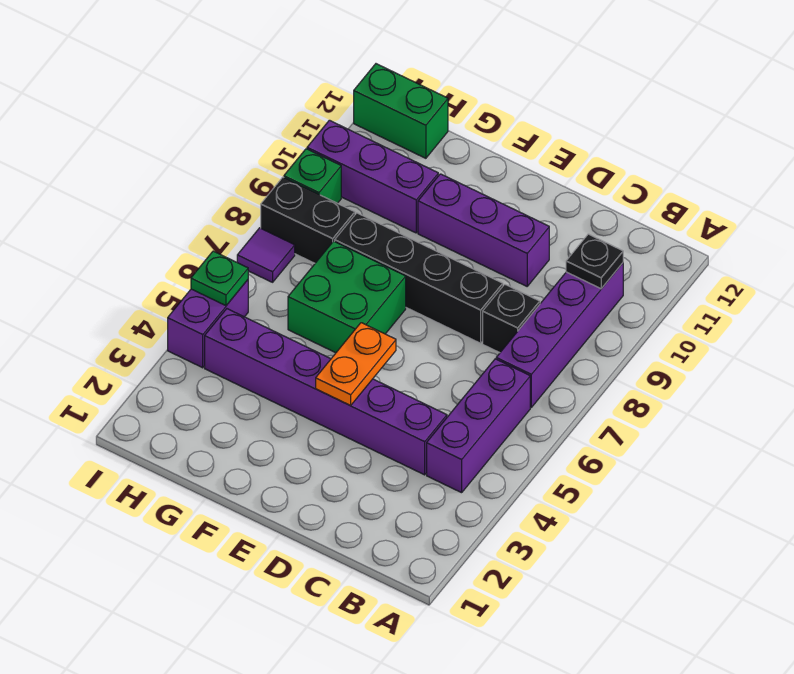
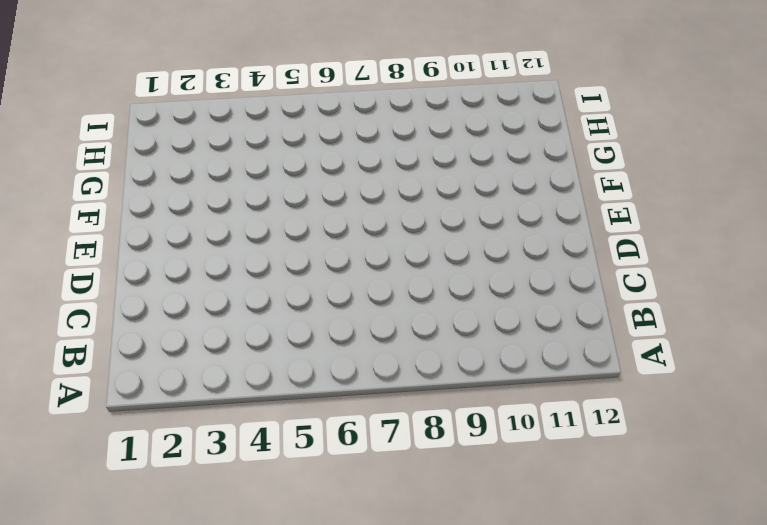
none -> purple brick B4:B6 level 1
none -> purple brick B7:B10 level 1
none -> purple brick C4:H4 level 1

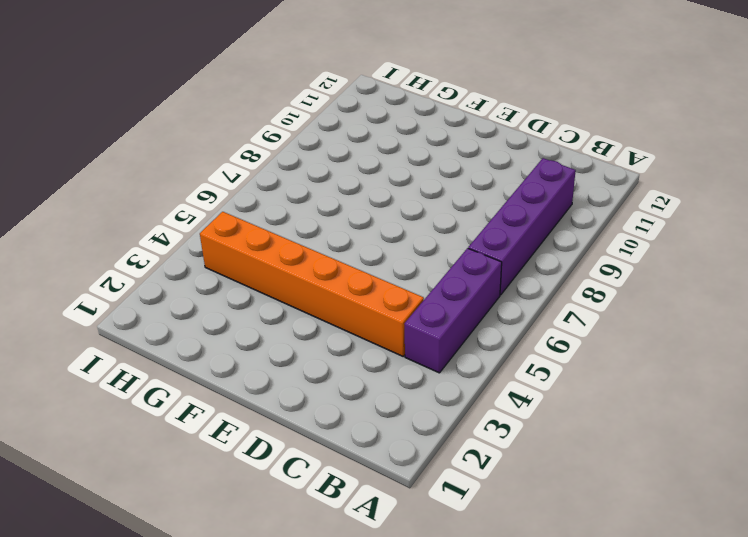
orange brick C4:H4 level 1 -> purple brick C4:H4 level 1
none -> black brick C8 level 1
none -> black brick D8:G8 level 1
none -> purple brick D10:F10 level 1

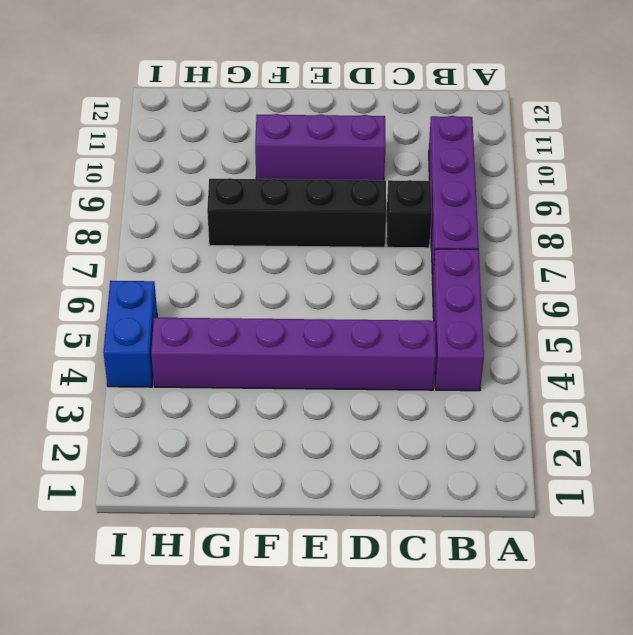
blue brick I4:I5 level 1 -> purple brick I4:I5 level 1
none -> green brick F6:G7 level 1
none -> purple brick G10:I10 level 1
none -> black brick H8:I8 level 1

